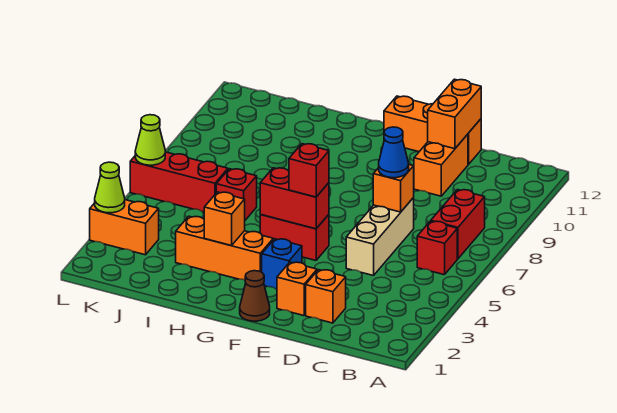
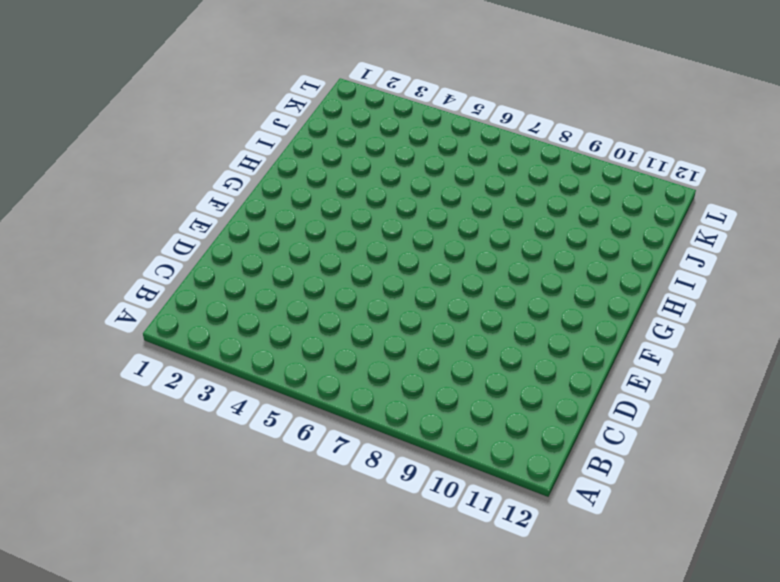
none -> red brick B6 level 1
none -> red brick B7:B8 level 1
none -> orange brick D2 level 1

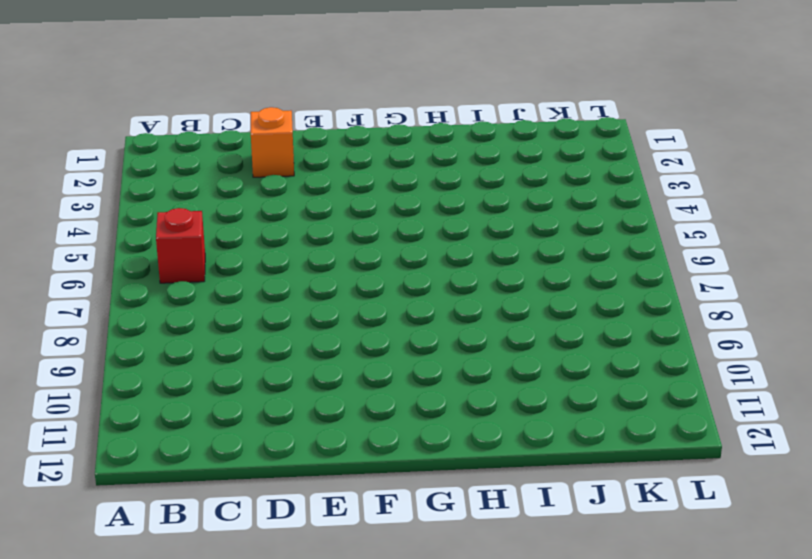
none -> red brick B7:B8 level 1
none -> tan brick D5:D7 level 1
none -> orange brick D10:D11 level 1

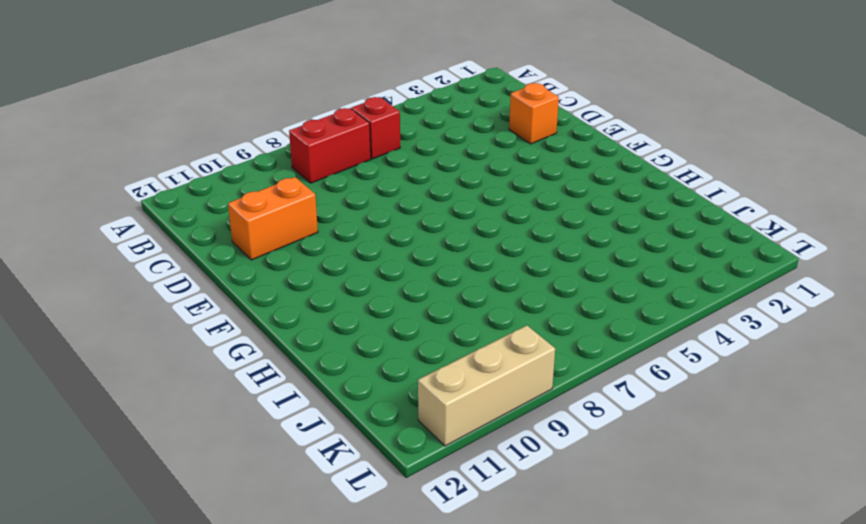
tan brick L9:L11 level 1 -> tan brick D5:D7 level 1
none -> orange brick D12:F12 level 1
none -> orange brick E2 level 1
none -> brown cone F1 level 1

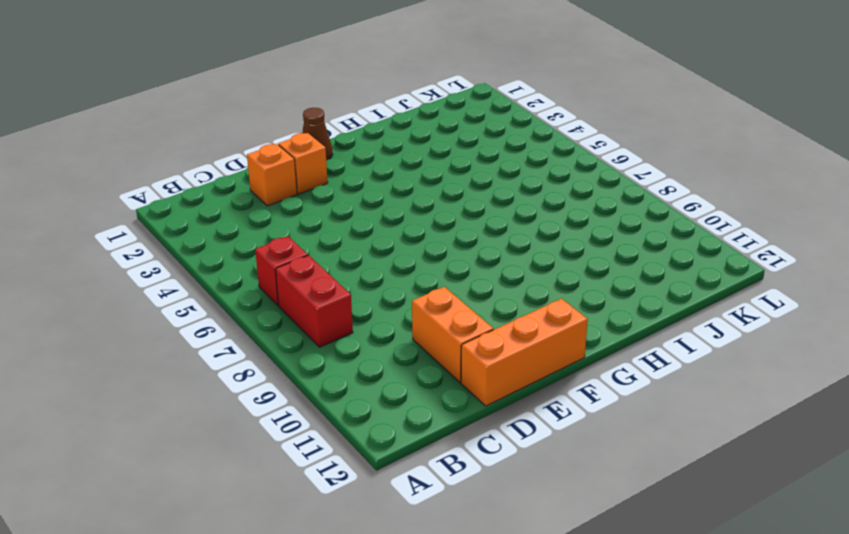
none -> tan brick D5:D7 level 1
none -> blue brick F3 level 1
none -> red brick F5:G5 level 1

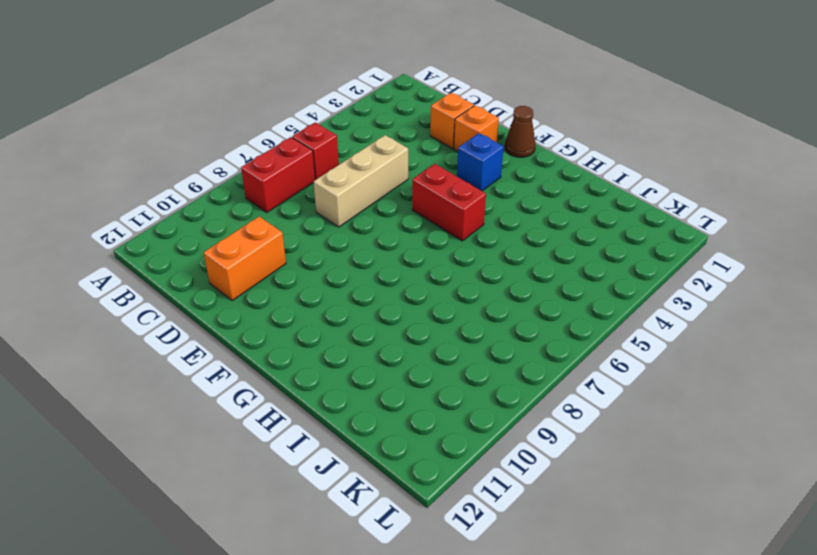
none -> orange brick D12:F12 level 1
none -> orange brick G3:I3 level 1
none -> red brick I6 level 1

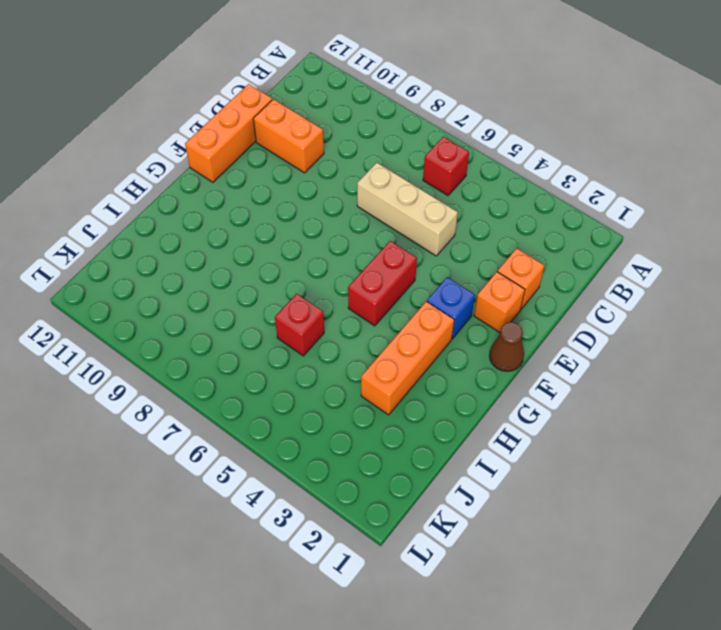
none -> red brick B7:B8 level 1
none -> red brick J6:L6 level 1
none -> orange brick K3:L3 level 1

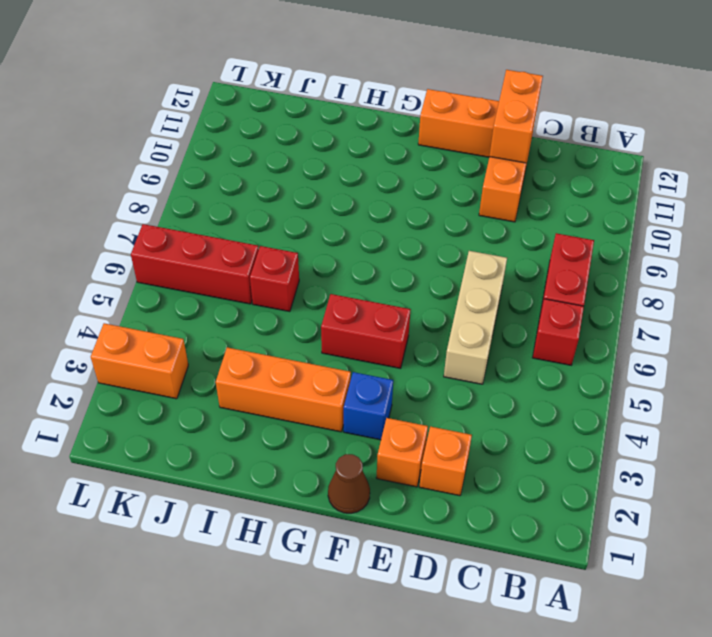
none -> orange brick D7 level 2
none -> red brick F5:G5 level 2
none -> orange brick H3 level 2

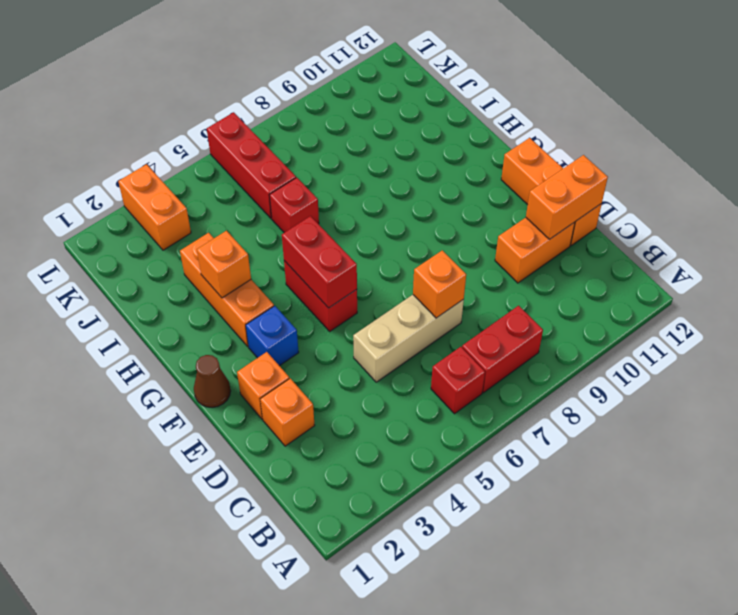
none -> lime cone L3 level 2
none -> lime cone L6 level 2
none -> blue cone D7 level 3

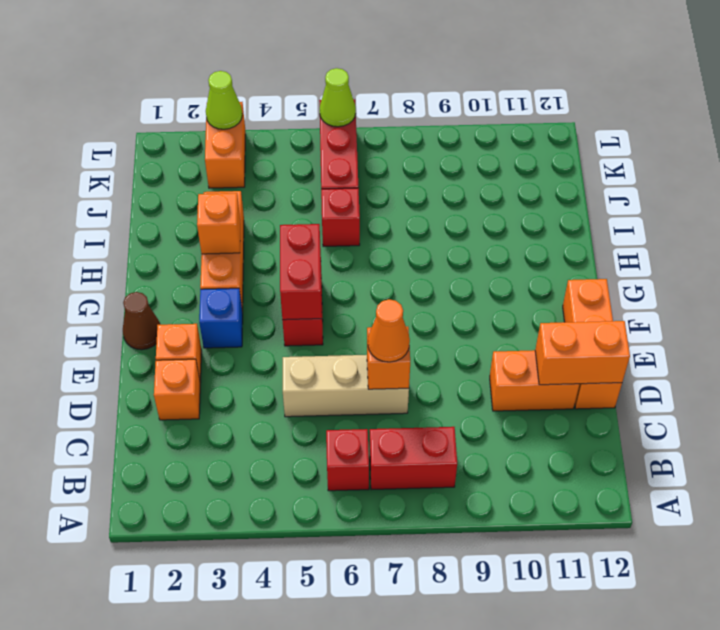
orange cone D7 level 3 -> blue cone D7 level 3
none -> red brick F5 level 3

